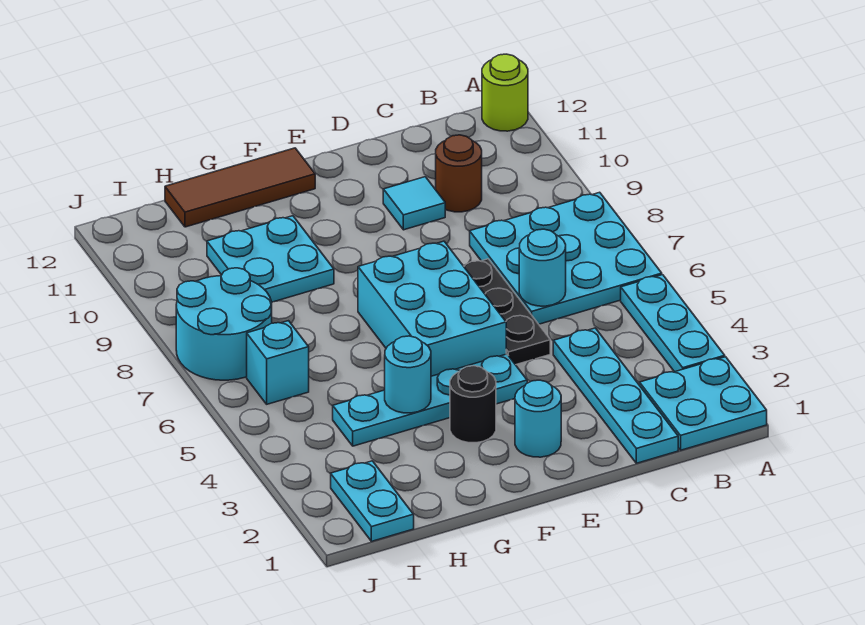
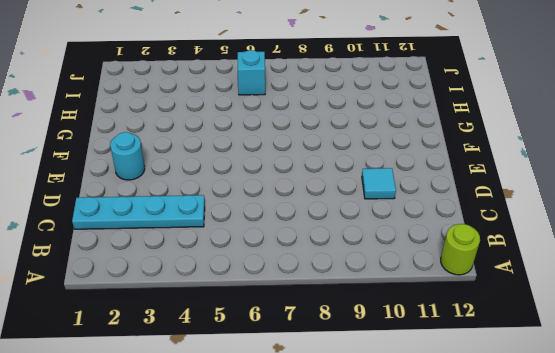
none -> cyan plate A1:B2 level 1
none -> cyan plate A3:A5 level 1
none -> cyan plate A6:C8 level 1

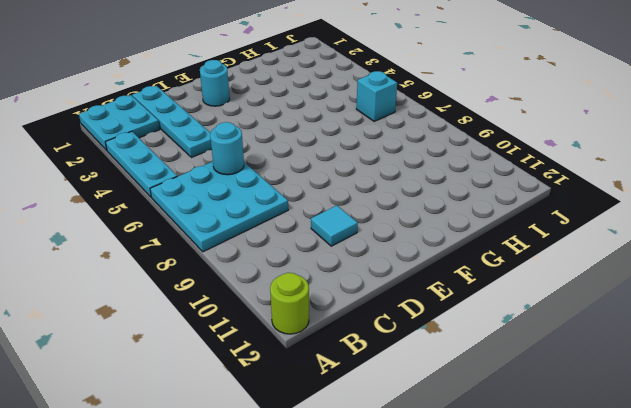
none -> brown round brick C10 level 1
none -> black plate D5:D7 level 1
none -> cyan plate E4:H4 level 1

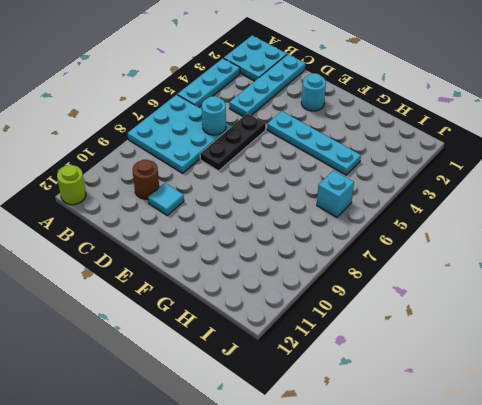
none -> cyan brick E5:F7 level 1
none -> black round brick F3 level 1
none -> brown tile F12:H12 level 1

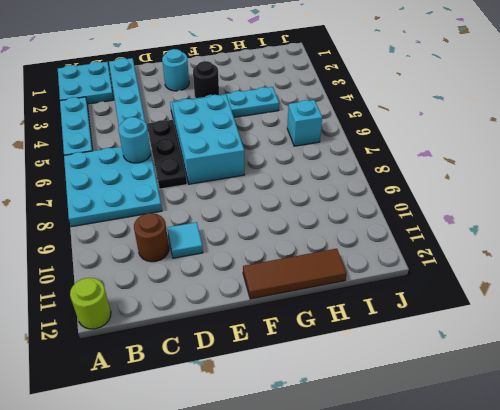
none -> cyan plate G9:H10 level 1
none -> cyan plate I1:I2 level 1
none -> cyan round brick I7:J8 level 1

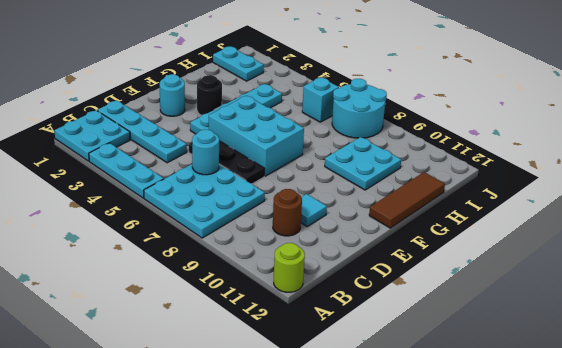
none -> cyan round brick G4 level 2

